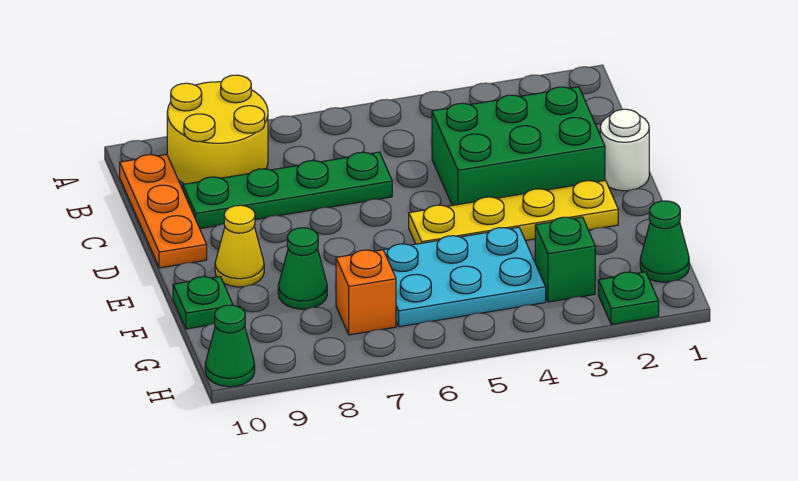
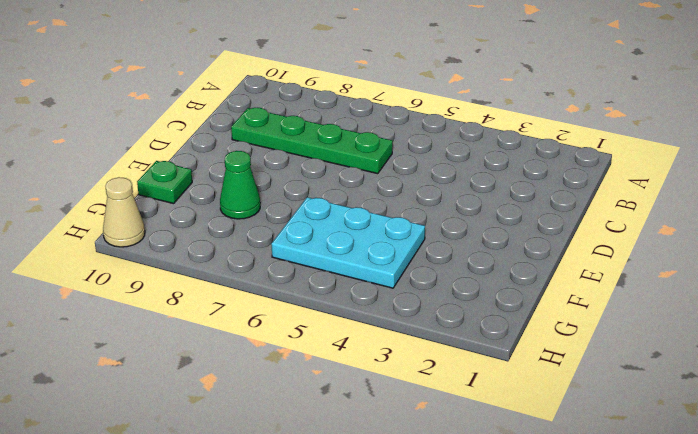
tan cone H10 level 1 -> green cone H10 level 1
none -> yellow round brick A8:B9 level 1
none -> orange plate B10:D10 level 1
none -> green brick C2:D4 level 1

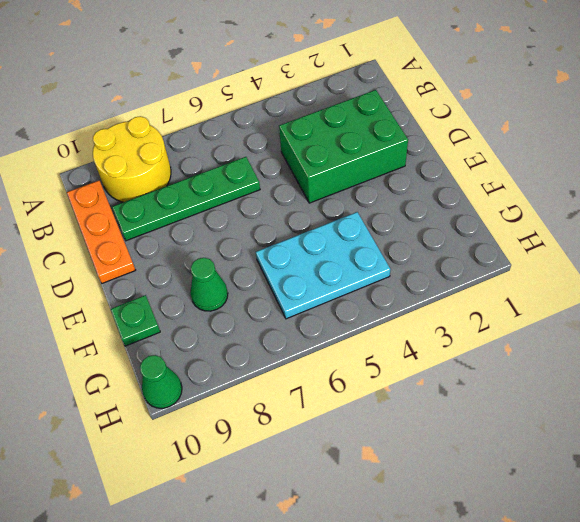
none -> white round brick D1 level 1
none -> yellow plate E2:E5 level 1
none -> yellow cone E9 level 1

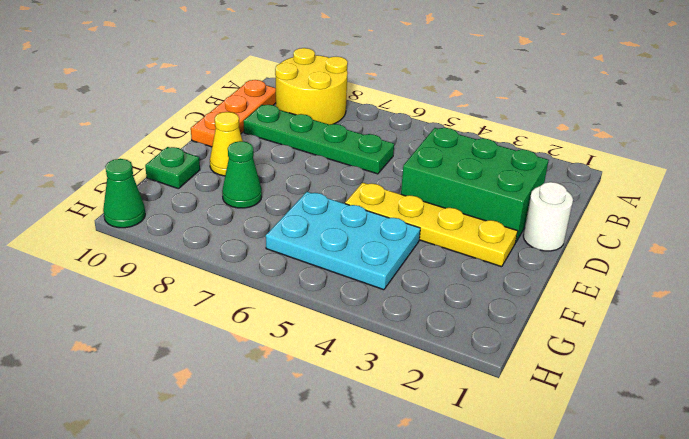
none -> green cone G1 level 1
none -> green brick G3 level 1
none -> orange brick G7 level 1

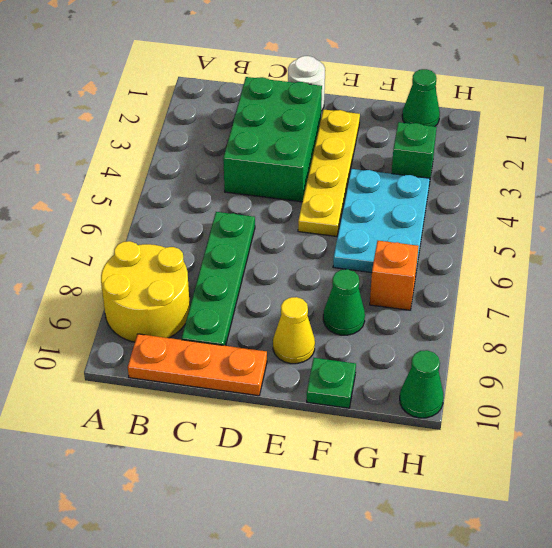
none -> green plate H2 level 1

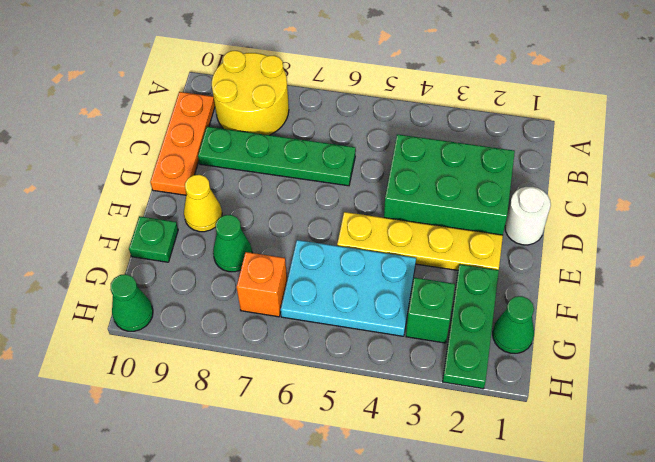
green plate F2:H2 level 1 -> green plate H2 level 1

